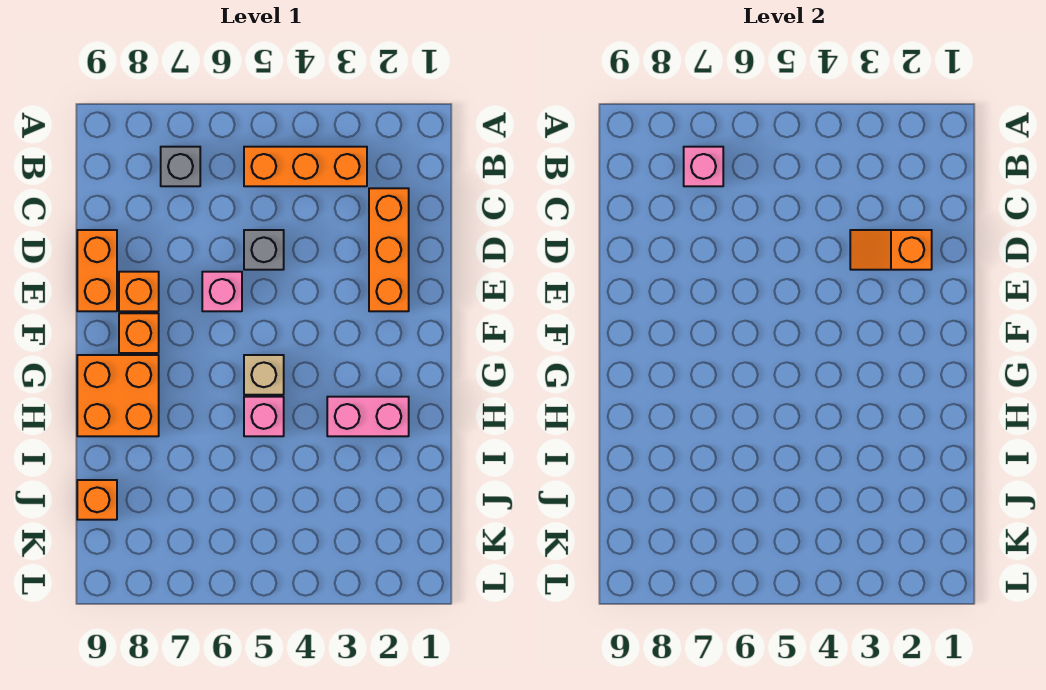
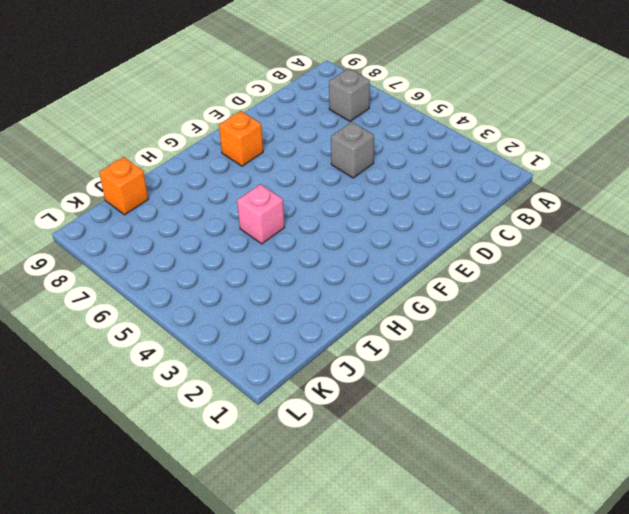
none -> orange brick B3:B5 level 1
none -> orange brick C2:E2 level 1
none -> orange brick D9:E9 level 1

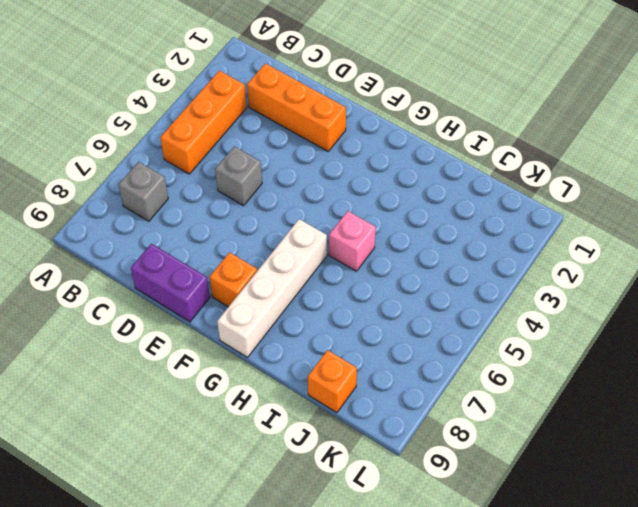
purple brick D9:E9 level 1 -> orange brick D9:E9 level 1
white brick G6:G9 level 1 -> orange brick G8:H9 level 1
none -> pink brick E6 level 1
none -> orange brick E8 level 1
none -> tan brick G5 level 1

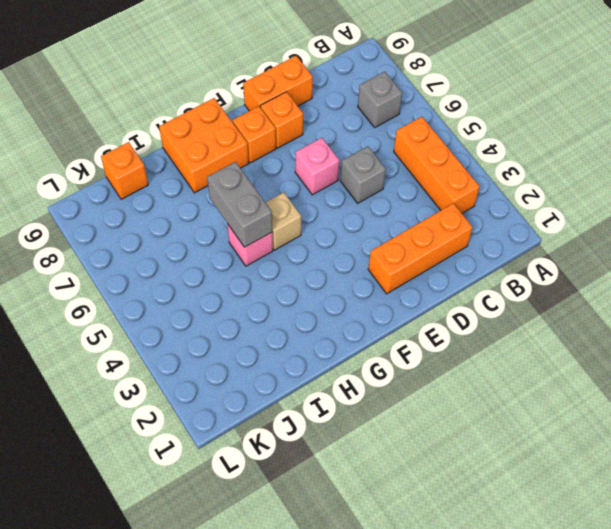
grey brick H5:H6 level 2 -> none
none -> pink brick H2:H3 level 1
none -> pink brick B7 level 2
none -> orange slope D2:D3 level 2 top 2

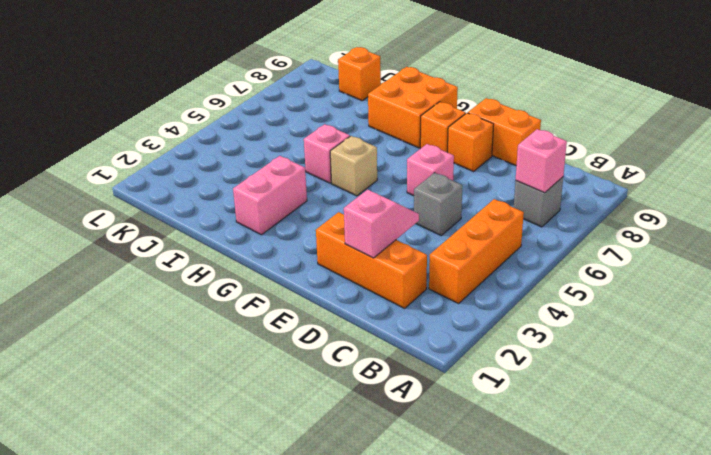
pink slope D2:D3 level 2 top 2 -> orange slope D2:D3 level 2 top 2

